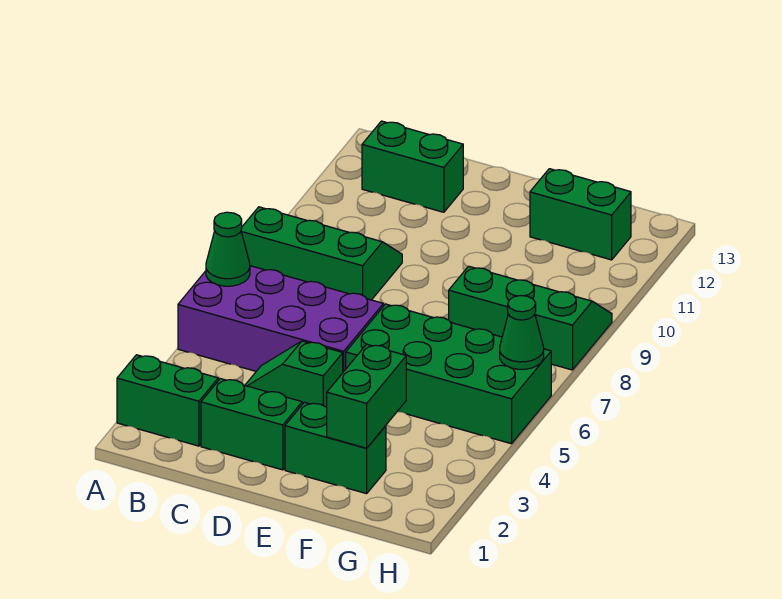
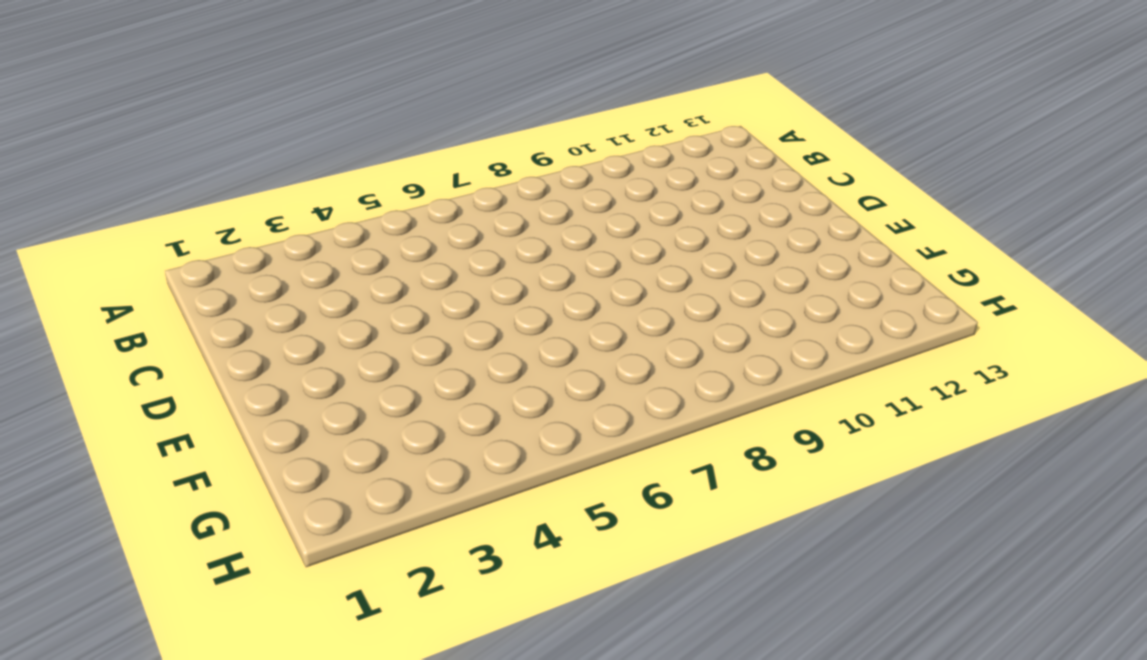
none -> green brick A2:B2 level 1
none -> purple brick A5:D6 level 1
none -> green slope A8:C9 level 1 top 8

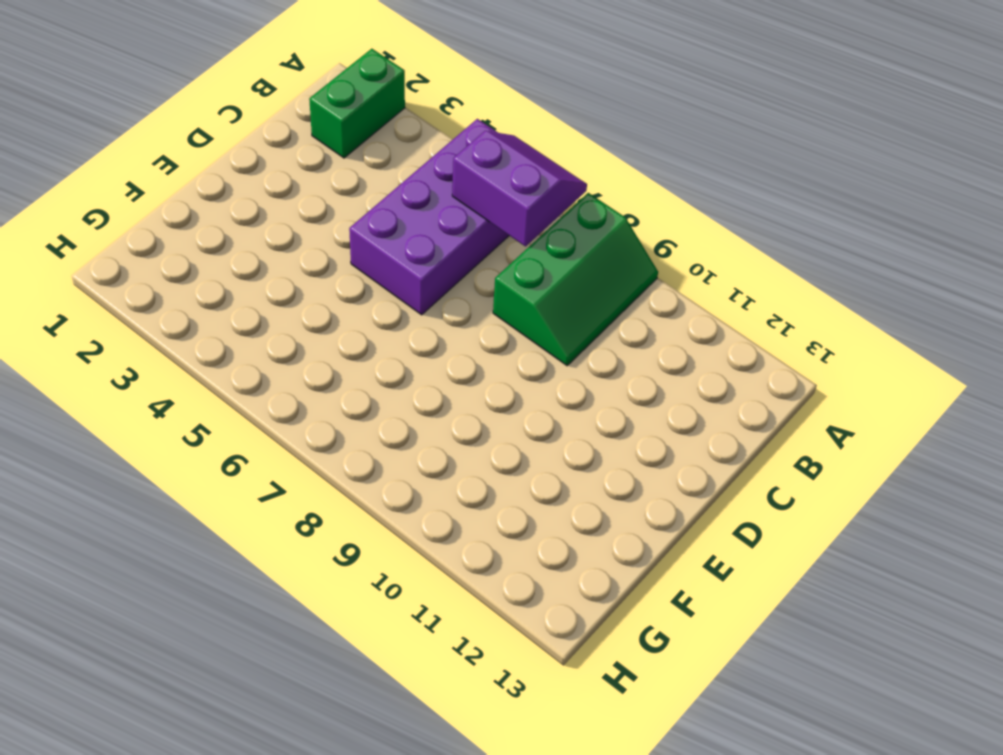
purple slope A6:B7 level 2 top B -> green cone A6 level 2
none -> green brick B12:C12 level 1
none -> green brick C2:D2 level 1
none -> green slope C4:D4 level 1 top D

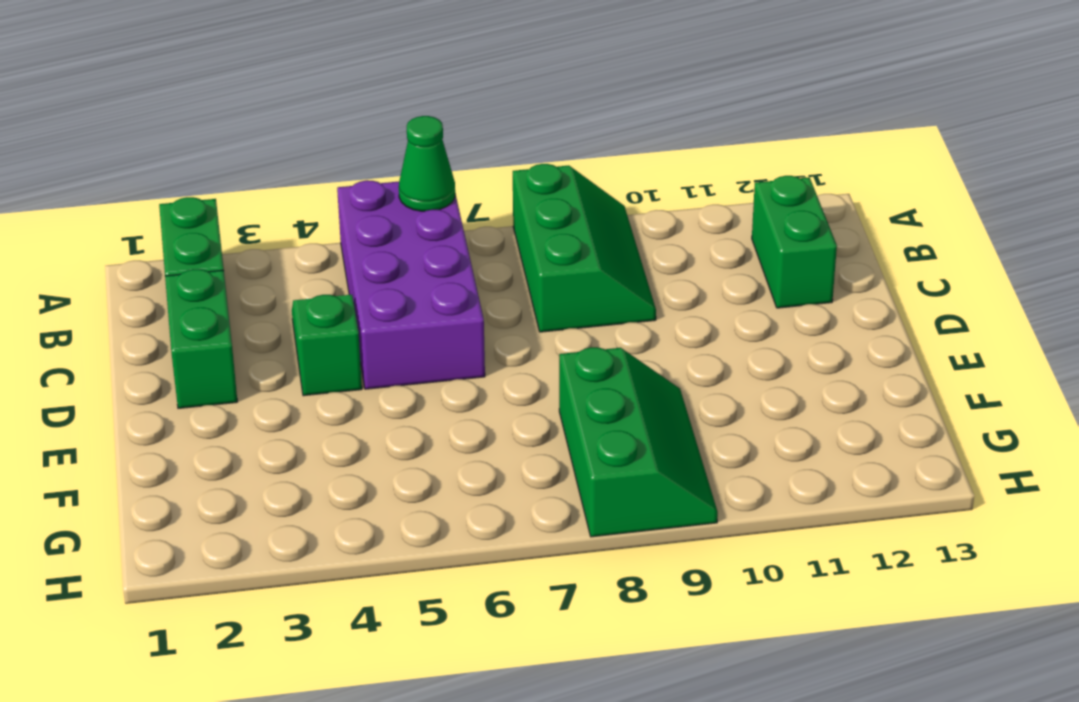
none -> green brick E2:F2 level 1
none -> green brick E5:H6 level 1
none -> green brick F12:G12 level 1

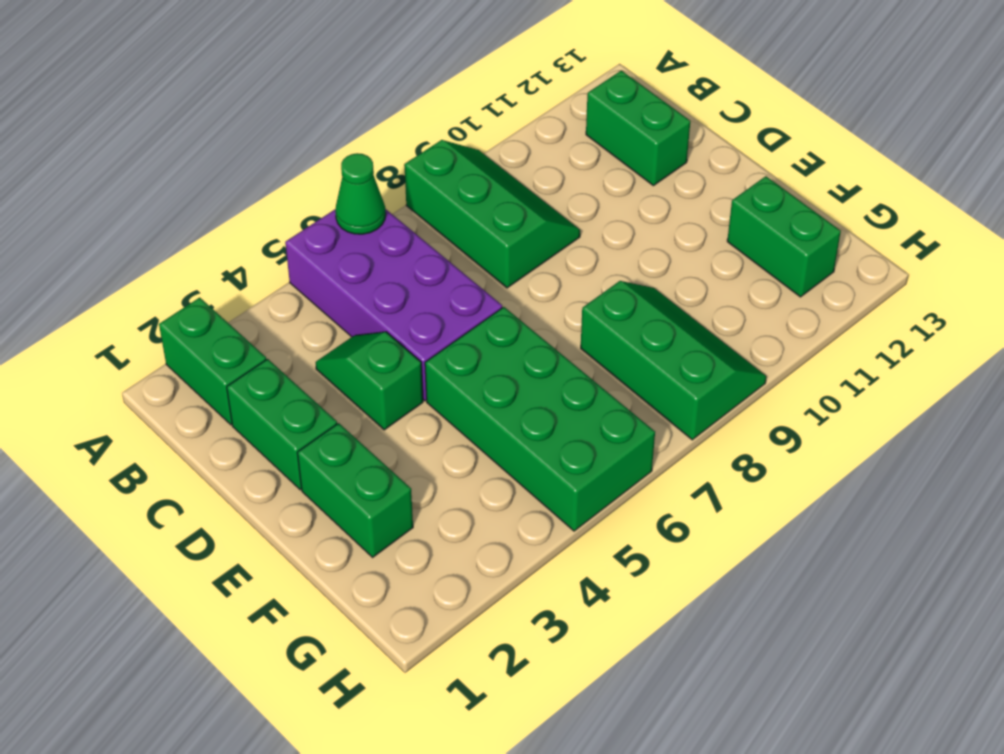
none -> green brick F2:F3 level 2
none -> green cone H6 level 2

